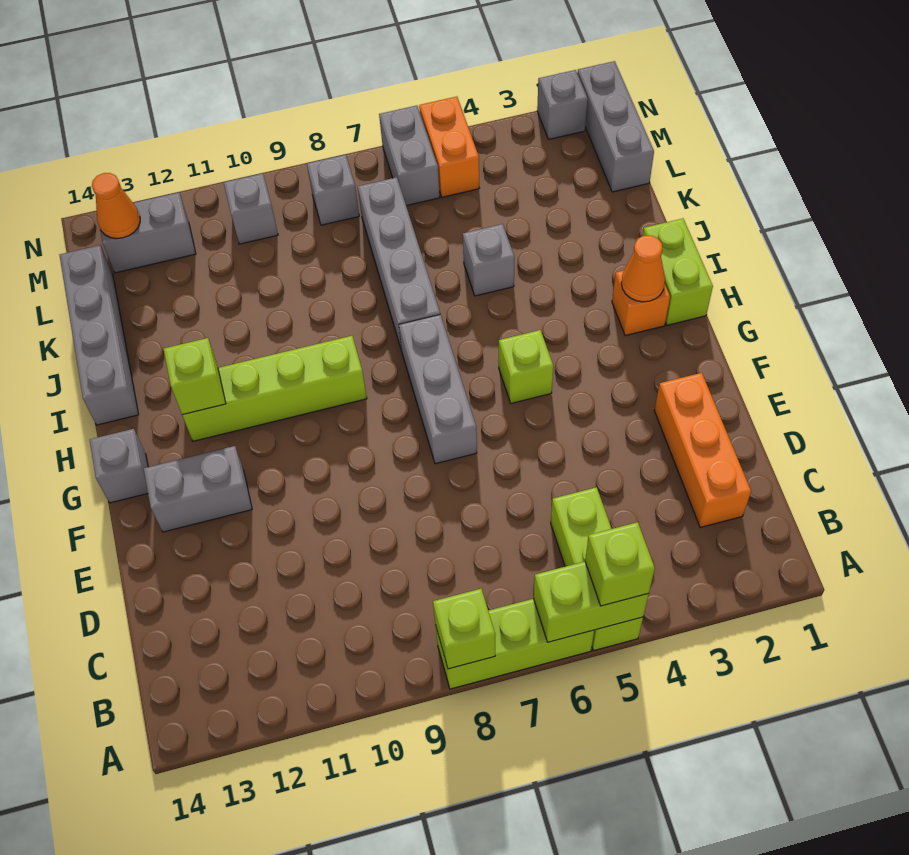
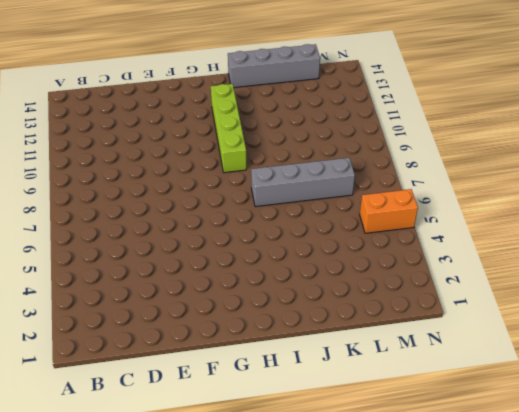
none -> lime brick A5:C5 level 1
none -> lime brick A6:A8 level 1
none -> orange brick C2:E2 level 1

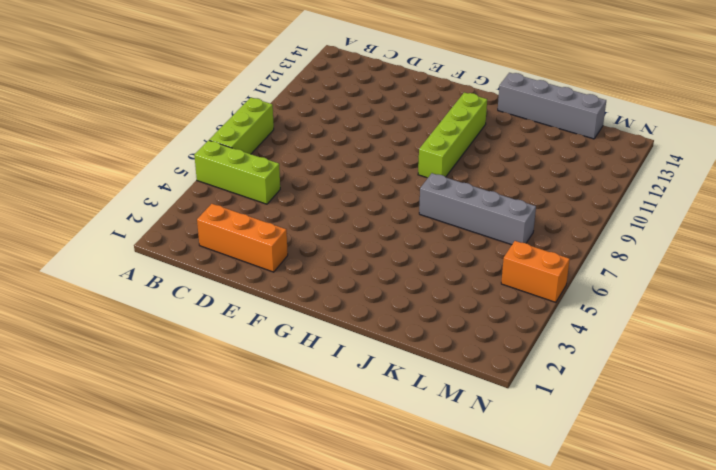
none -> grey brick F7:H7 level 1
none -> grey brick F12:F13 level 1
none -> lime brick G5 level 1

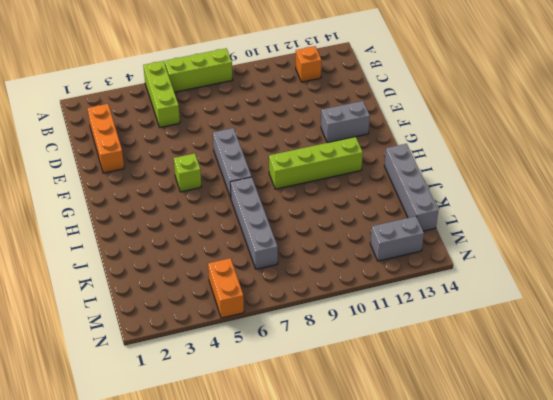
orange brick B12 level 1 -> orange brick H2 level 1
none -> grey brick G14 level 1
none -> lime brick H1:I1 level 1
none -> grey brick J5 level 1

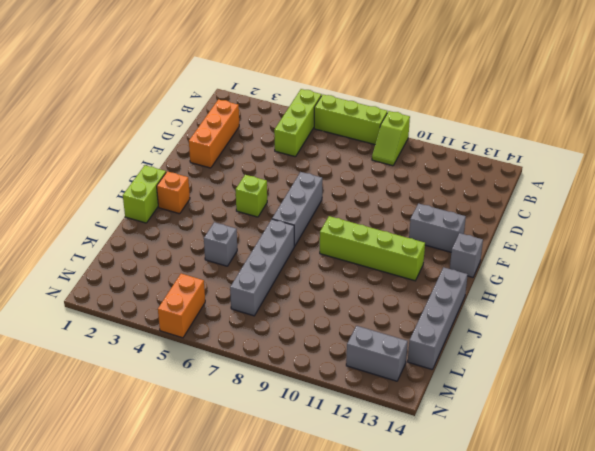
lime slope A9:B9 level 1 top A -> none
none -> grey brick L1:N1 level 1
none -> grey brick M6:N6 level 1
none -> grey brick M8 level 1

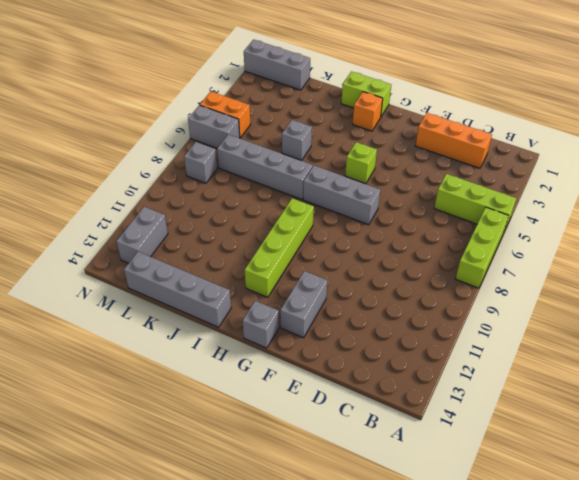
none -> grey brick M10 level 1
none -> grey brick N2 level 1
none -> lime brick A5:A6 level 2

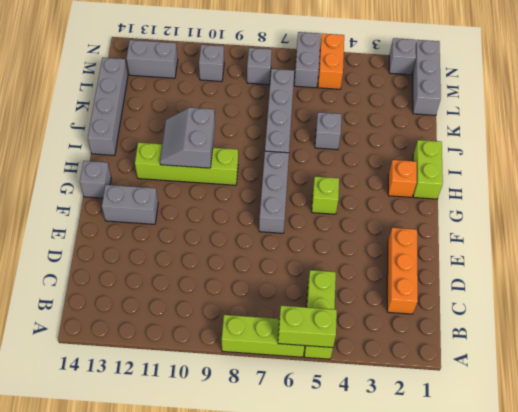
grey slope H10:I11 level 2 top 10 -> none
none -> lime brick A8 level 2
none -> orange cone H2 level 2
none -> lime brick H12 level 2

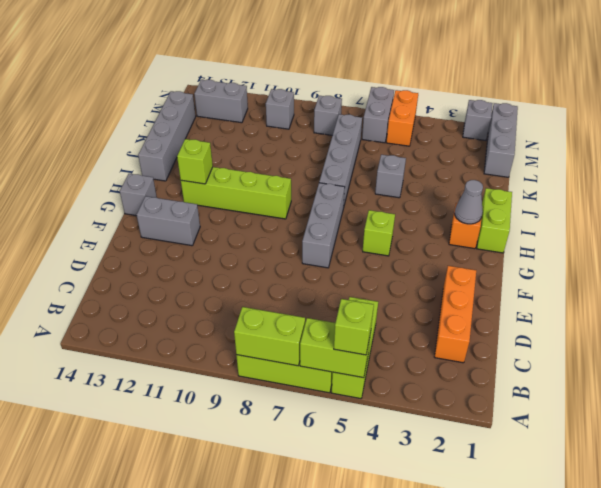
lime brick A7:A8 level 2 -> lime brick A8 level 2
grey cone H2 level 2 -> orange cone H2 level 2
none -> orange cone M13 level 2

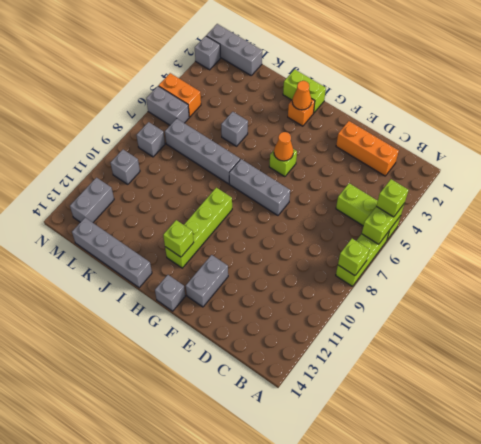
orange cone G5 level 2 -> orange cone M13 level 2

